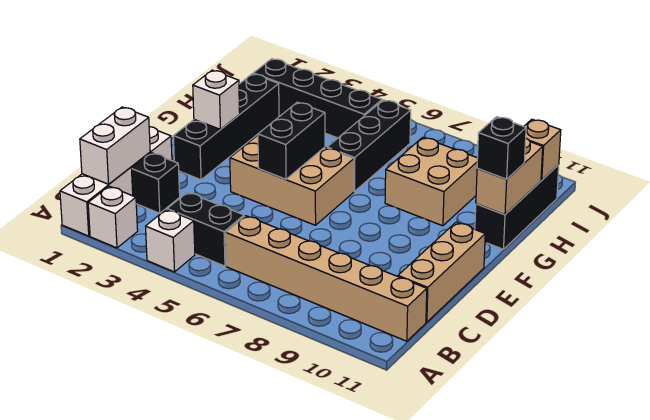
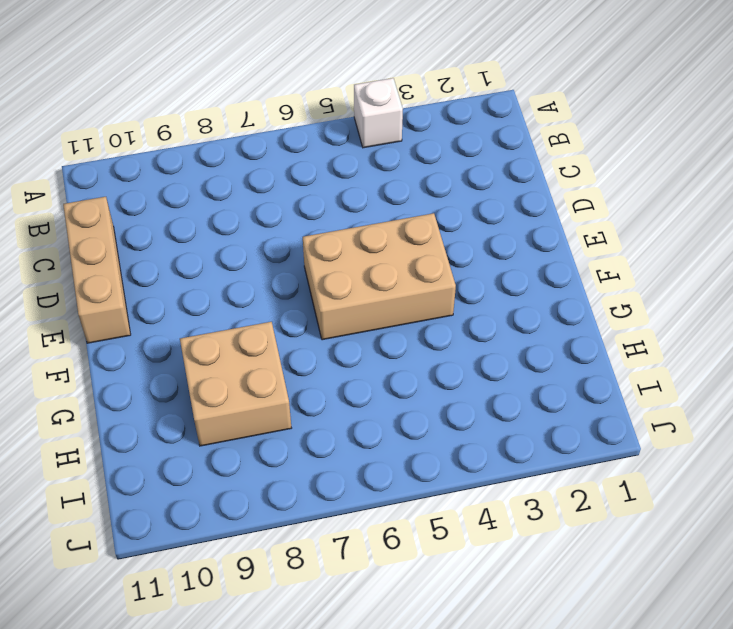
none -> white brick A1:D1 level 1
none -> white brick A2 level 1
none -> black brick B4:B5 level 1

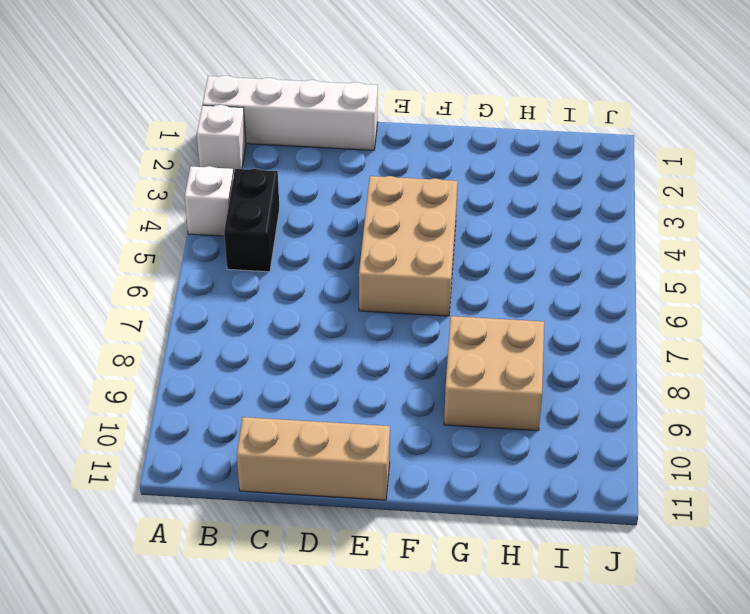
none -> tan brick B6:B11 level 1
none -> black brick C2 level 1
none -> black brick E2:H2 level 1

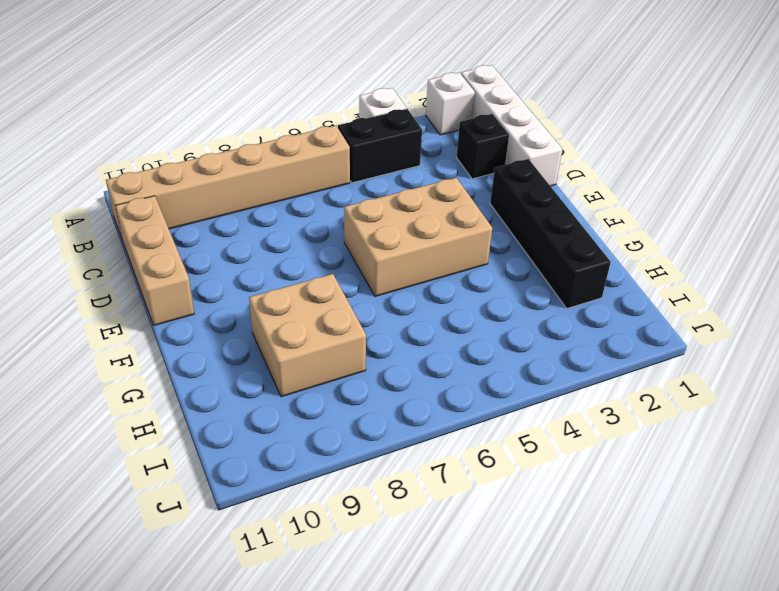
none -> black brick G6:I6 level 1
none -> black brick G11:I11 level 1
none -> black brick I2:I5 level 1

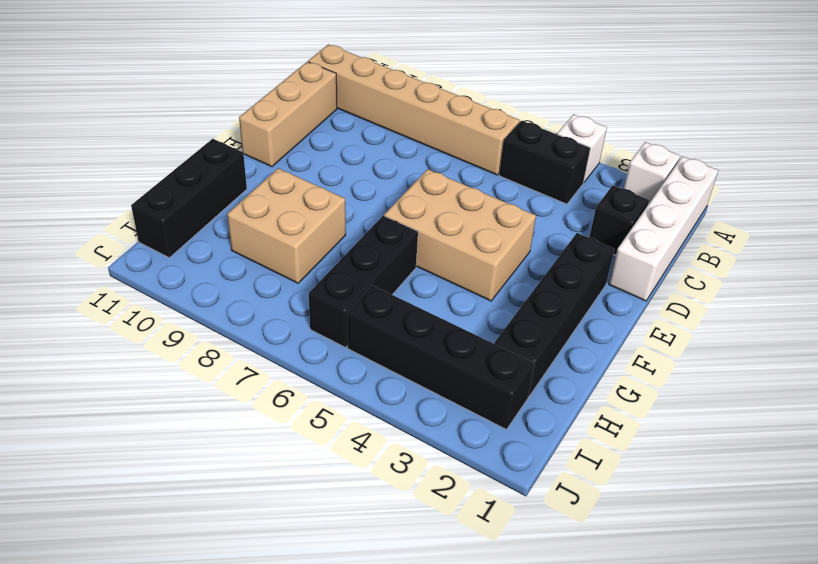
none -> white brick B1:C1 level 2
none -> black brick E5:F5 level 2
none -> white brick F2 level 2

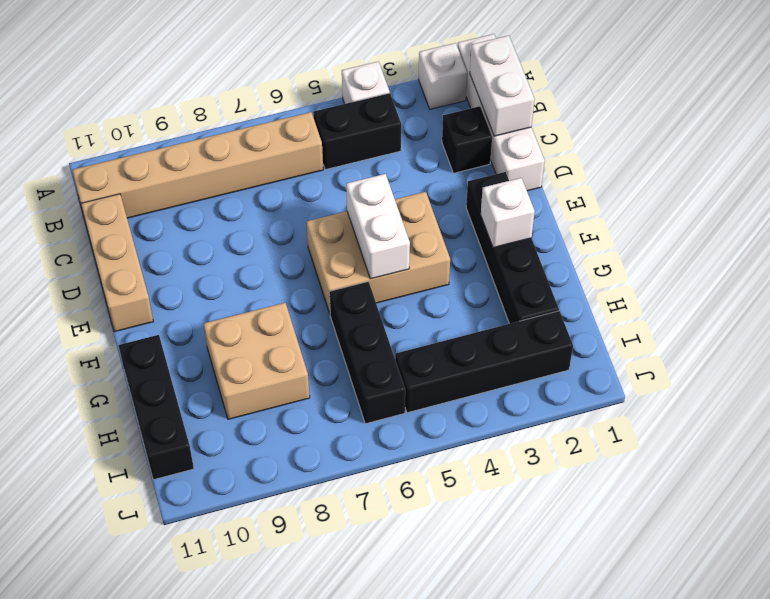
white brick E5:F5 level 2 -> black brick E5:F5 level 2
none -> tan brick G11:H11 level 2
none -> tan brick I11 level 2
none -> black brick G11 level 3

